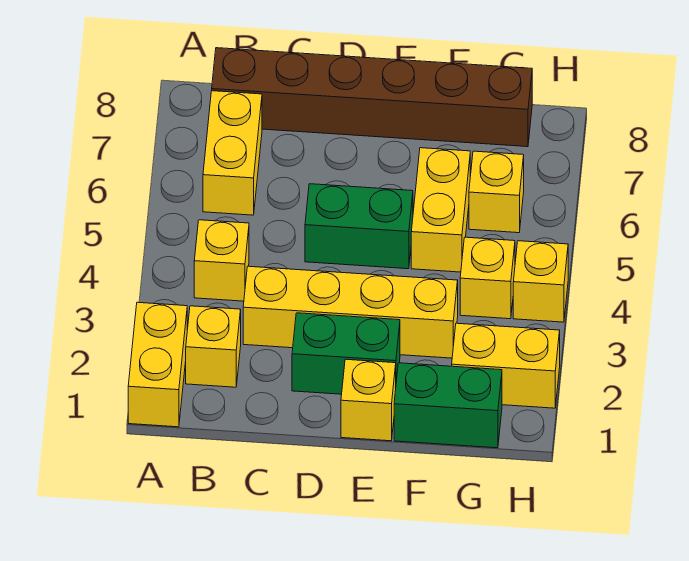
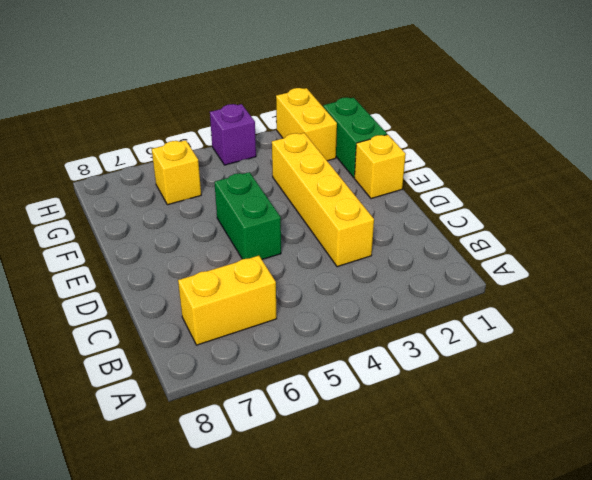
purple brick H4 level 1 -> yellow brick H4 level 1
none -> yellow brick A1:A2 level 1
none -> yellow brick B2 level 1
none -> yellow brick B4 level 1

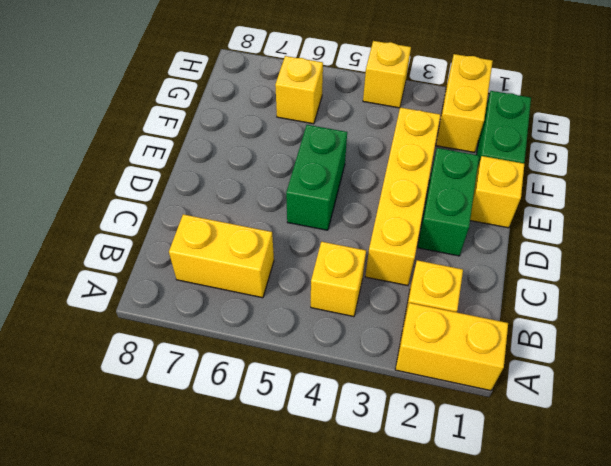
none -> brown brick B8:G8 level 1
none -> yellow brick F5:F6 level 1
none -> yellow brick G4 level 1

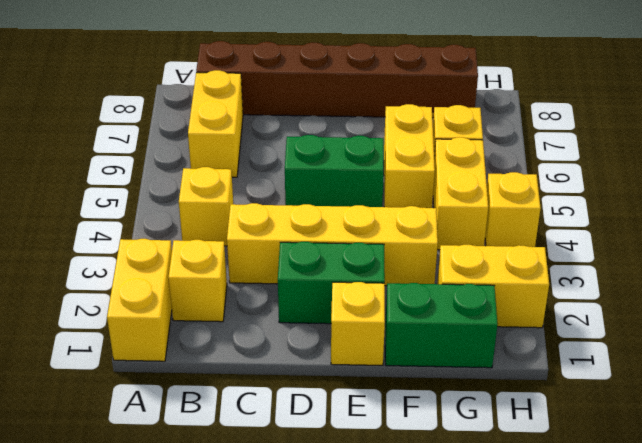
yellow brick G4:G5 level 1 -> yellow brick G4 level 1

